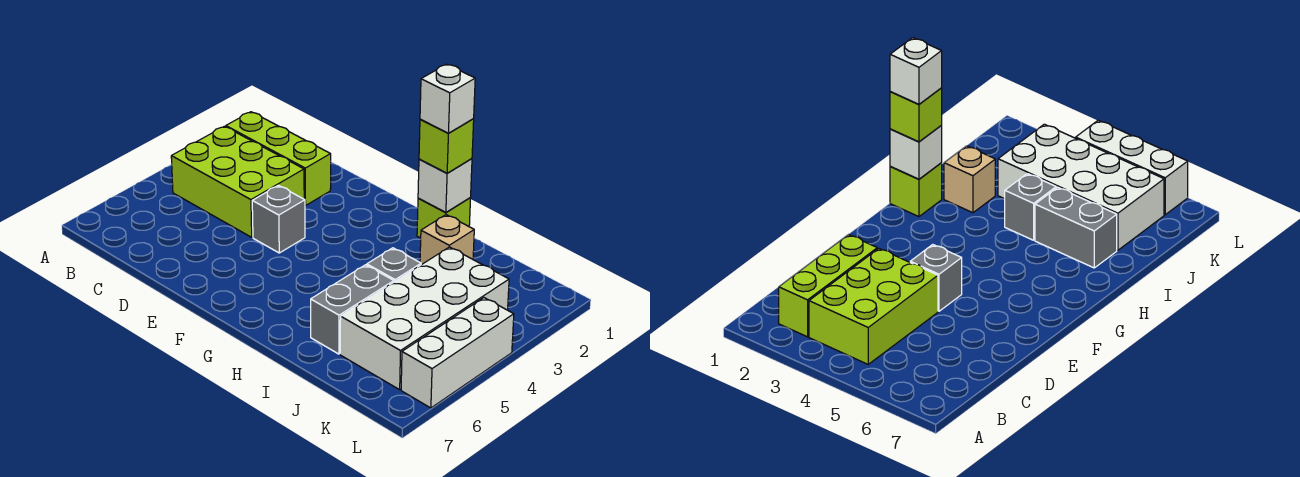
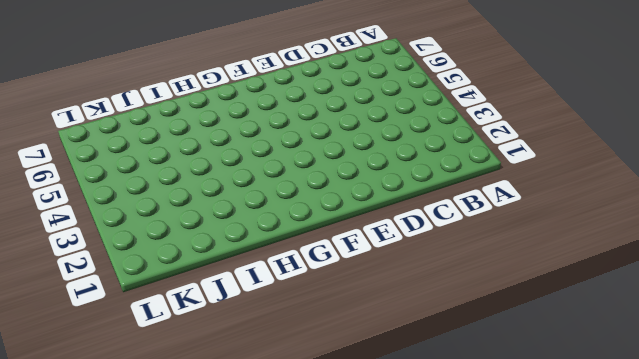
none -> lime brick B2:D2 level 1
none -> lime brick B3:D4 level 1
none -> grey brick E4 level 1

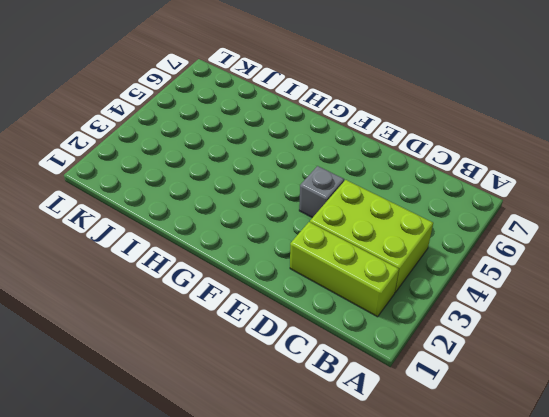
none -> lime brick H1 level 1
none -> tan brick I2 level 1
none -> grey brick I4 level 1

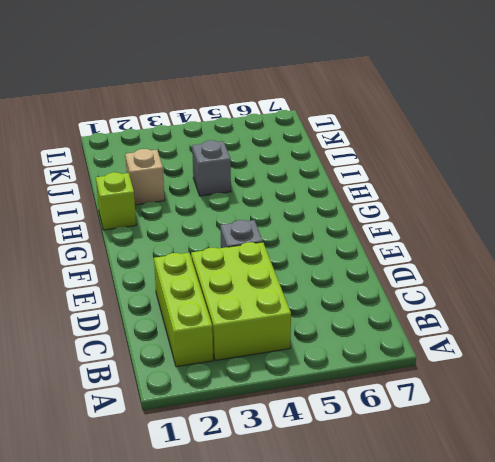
none -> grey brick I5:I6 level 1
none -> white brick J3:K6 level 1
none -> white brick L4:L6 level 1

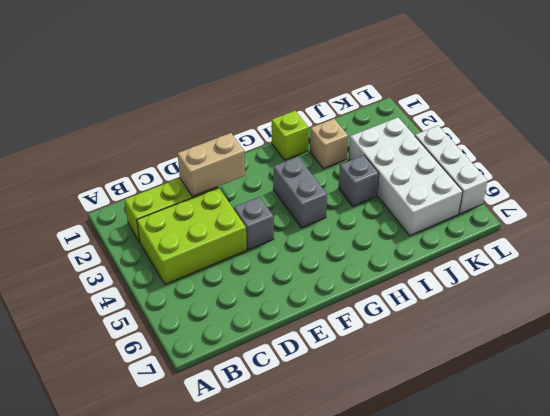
tan brick D2:E2 level 2 -> none
grey brick G3:G4 level 1 -> grey brick I5:I6 level 1
none -> white brick H1 level 2
none -> lime brick H1 level 3
none -> white brick H1 level 4

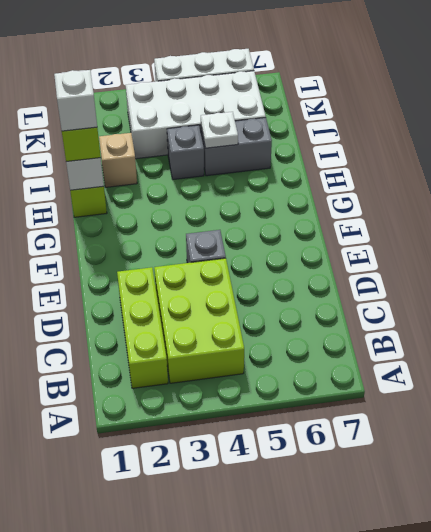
white plate I5 level 2 -> none

